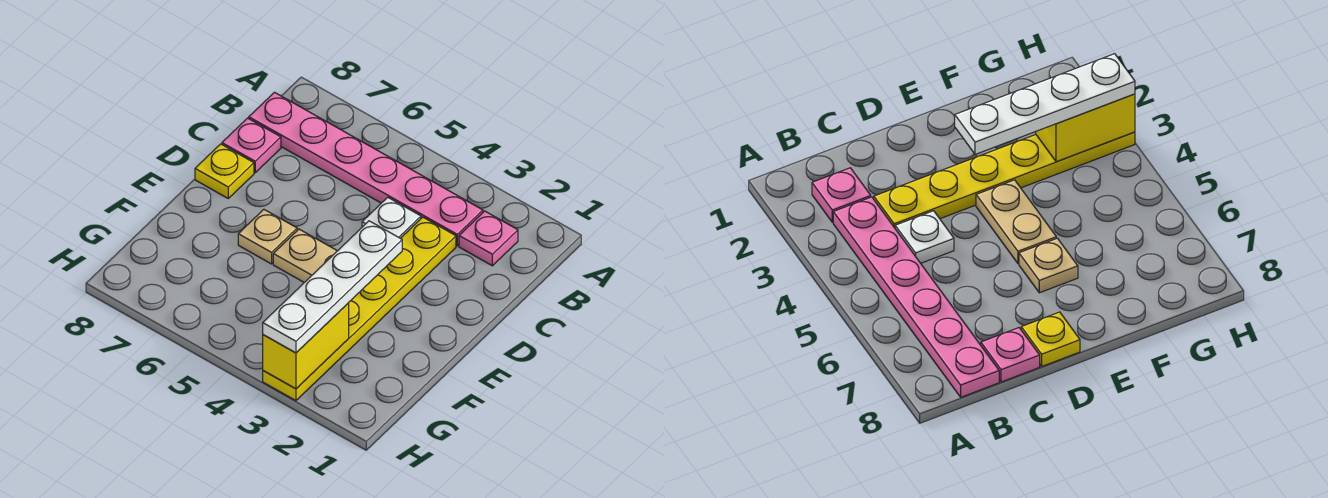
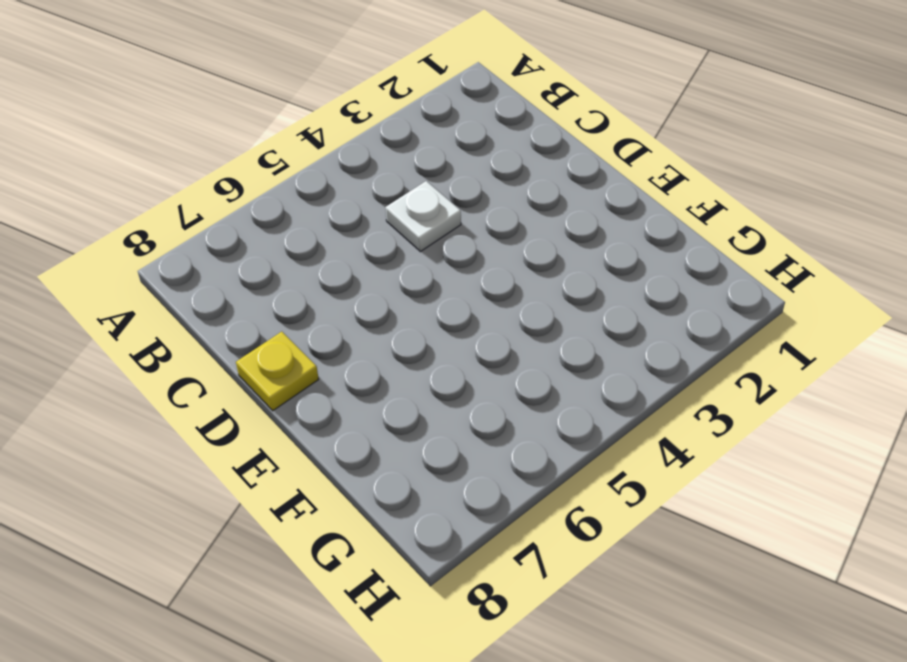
none -> pink plate B2 level 1
none -> pink plate B3:B8 level 1

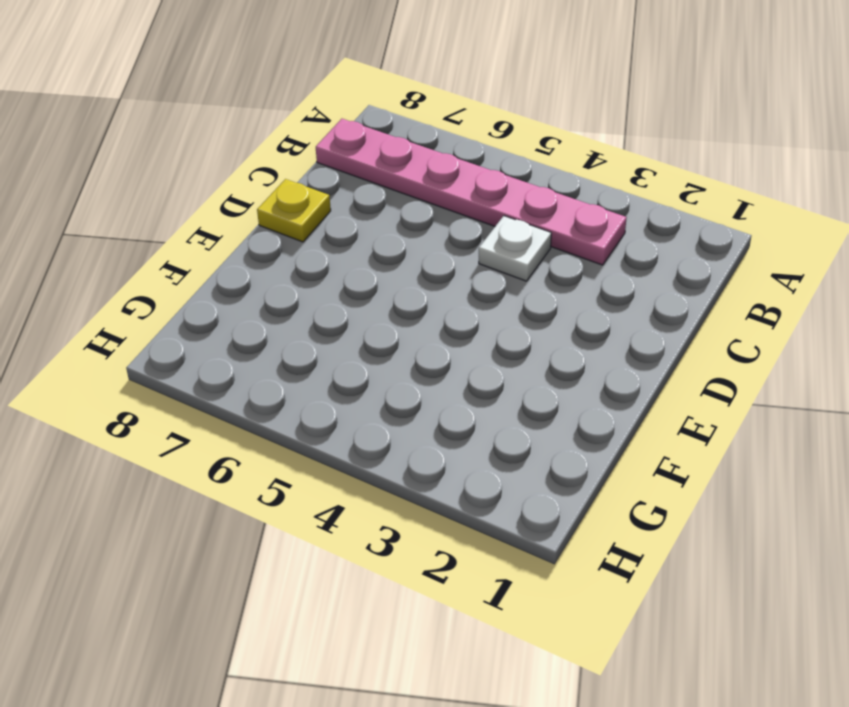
none -> pink plate B2 level 1
none -> yellow plate C3:H3 level 1

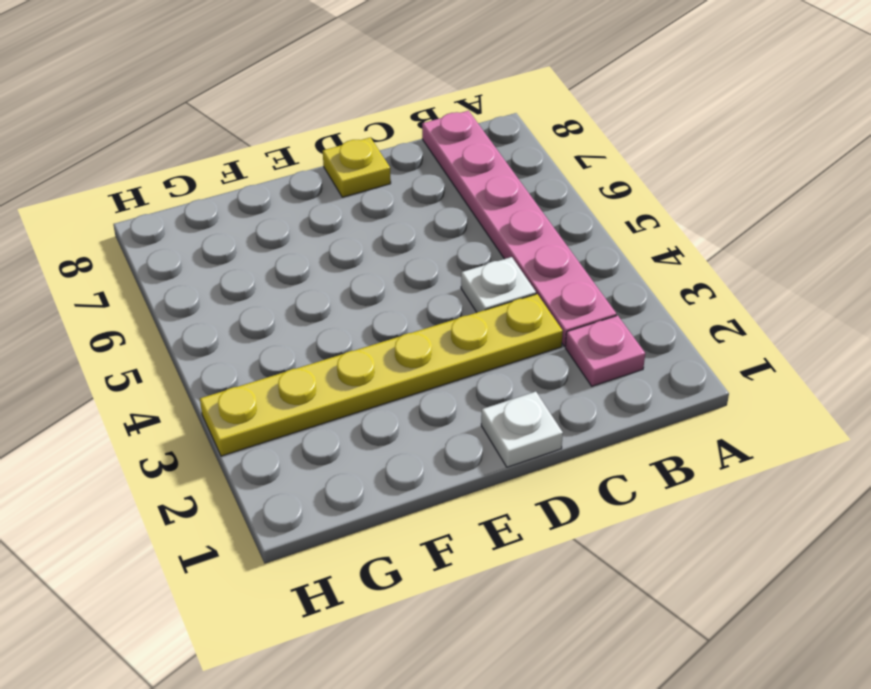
white plate D1 level 1 -> none
none -> pink plate C8 level 1
none -> tan plate E4:E5 level 1

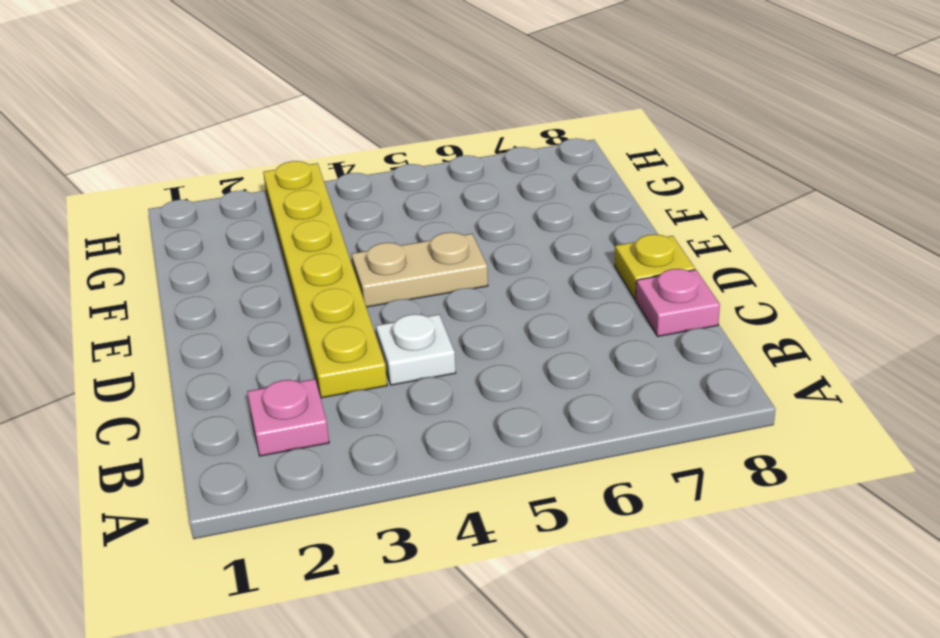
none -> pink plate B3:B8 level 1
none -> tan plate E6 level 1

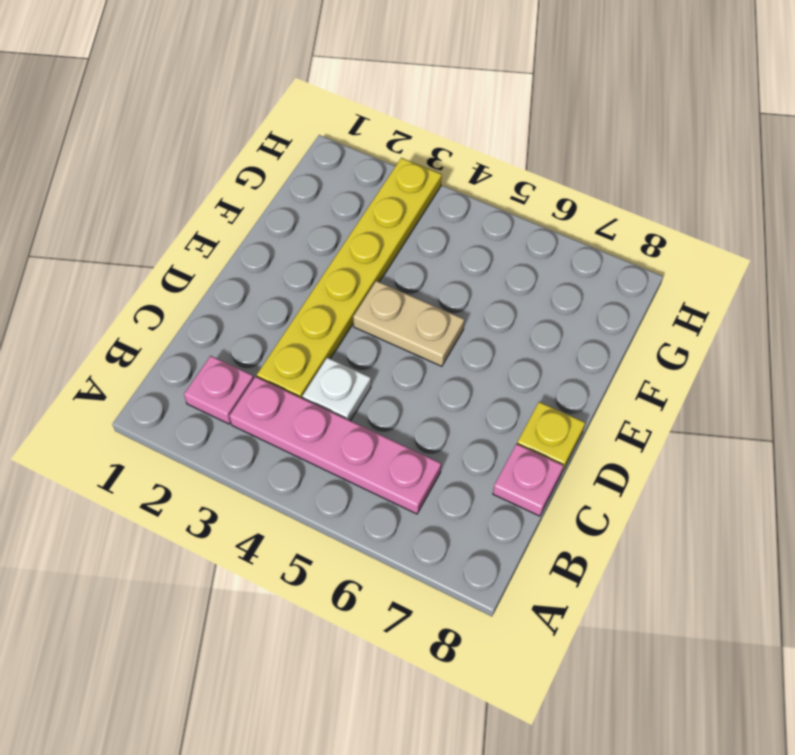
pink plate B3:B6 level 1 -> pink plate B3:B8 level 1
none -> tan plate E6 level 1
none -> yellow brick G3:H3 level 2

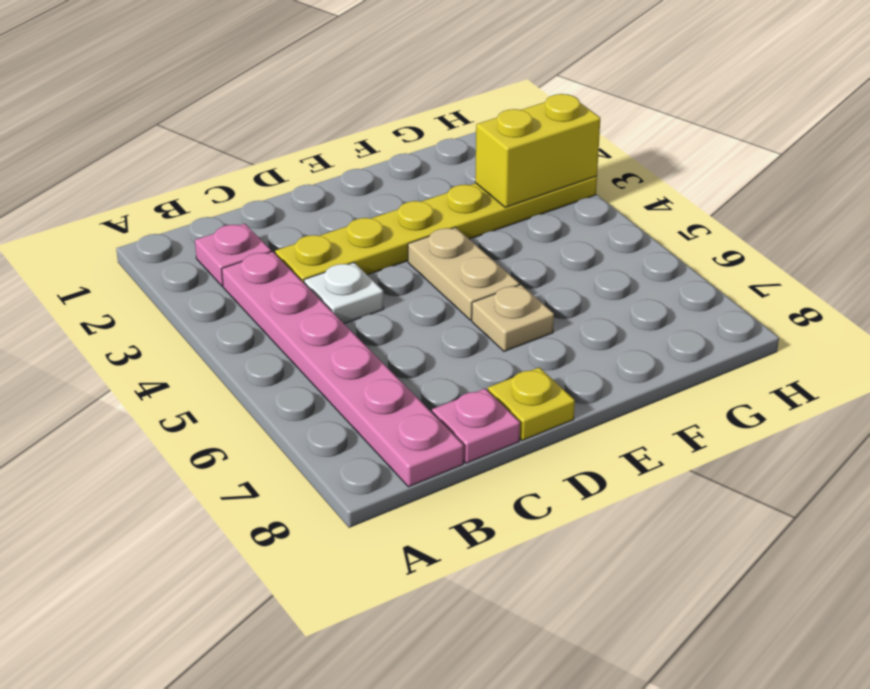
none -> white plate E3:H3 level 3

